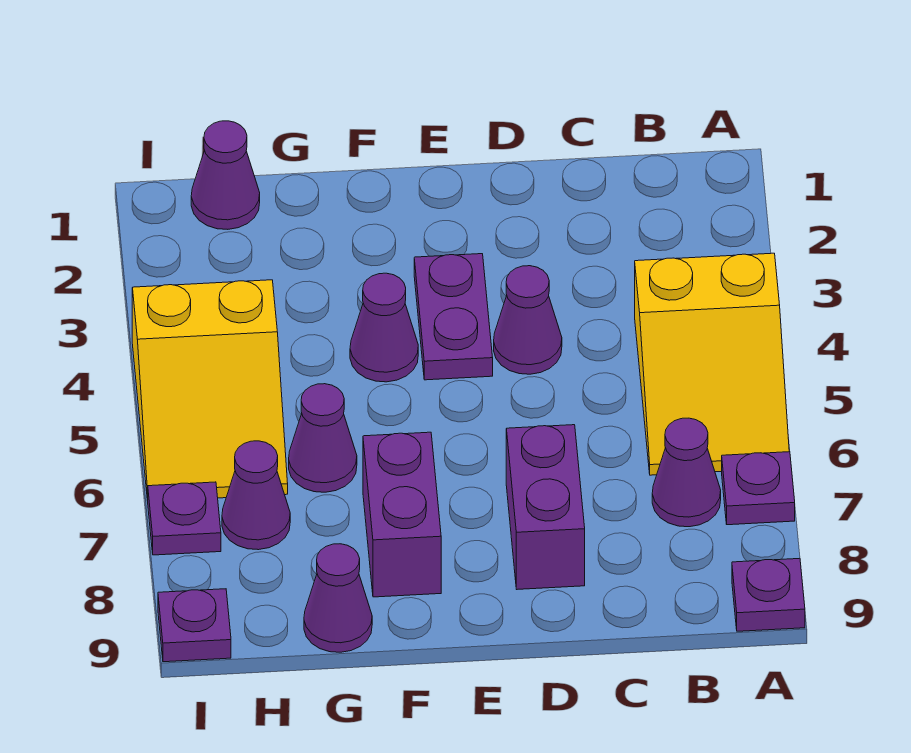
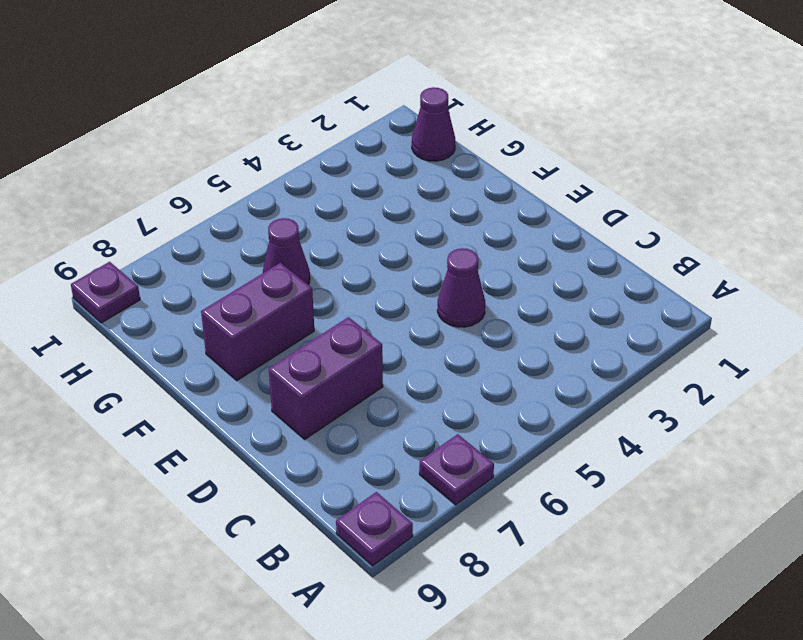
none -> yellow slope A4:B6 level 1 top 4
none -> purple cone B7 level 1
none -> purple plate E3:E4 level 1

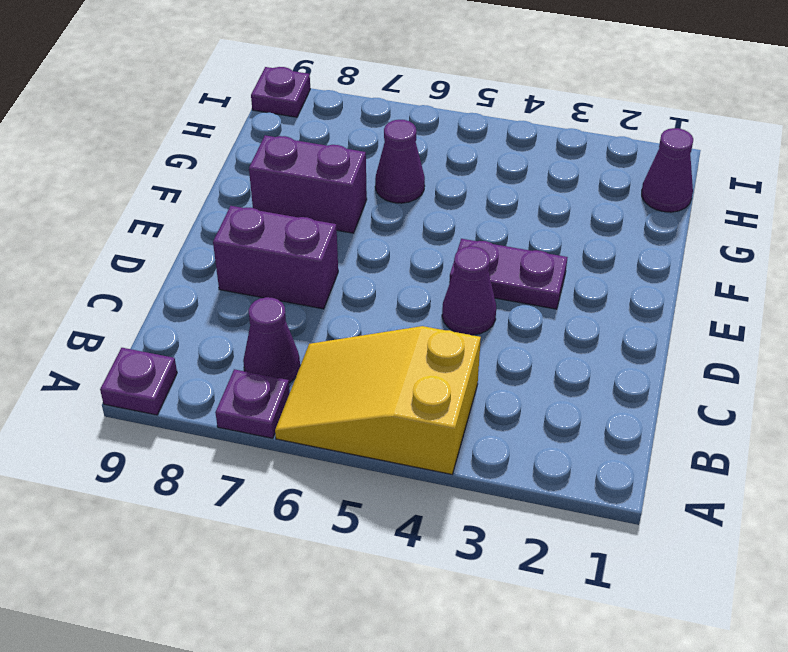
none -> purple cone F4 level 1
none -> purple cone G9 level 1
none -> yellow slope H4:I6 level 1 top 4

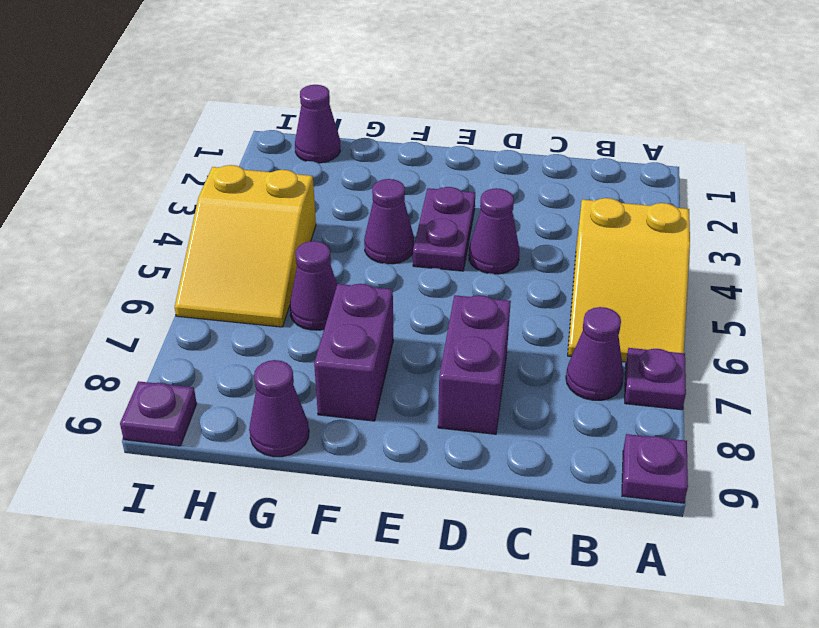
none -> purple cone H7 level 1
none -> purple plate I7 level 1

